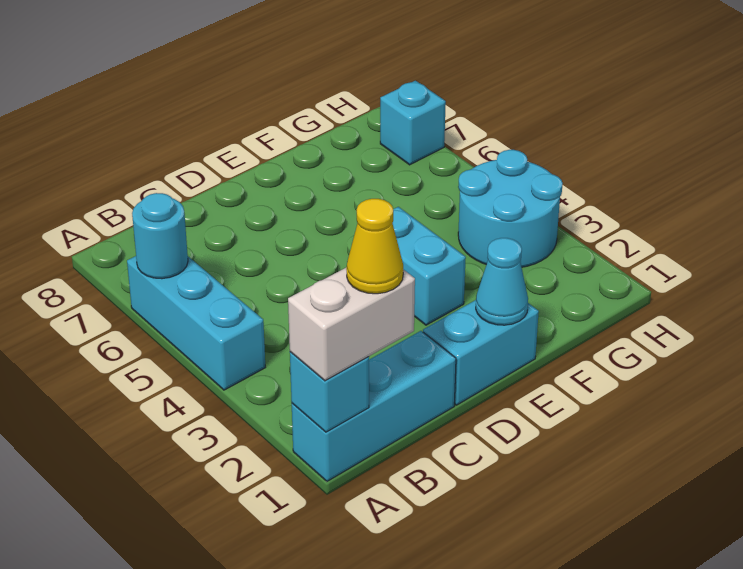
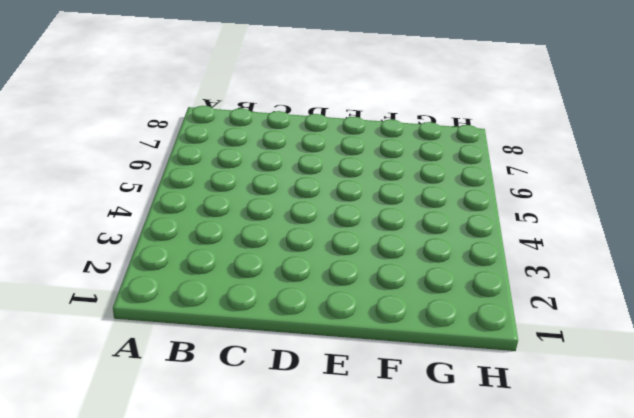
none -> cyan brick A1:C1 level 1
none -> cyan brick A4:A6 level 1

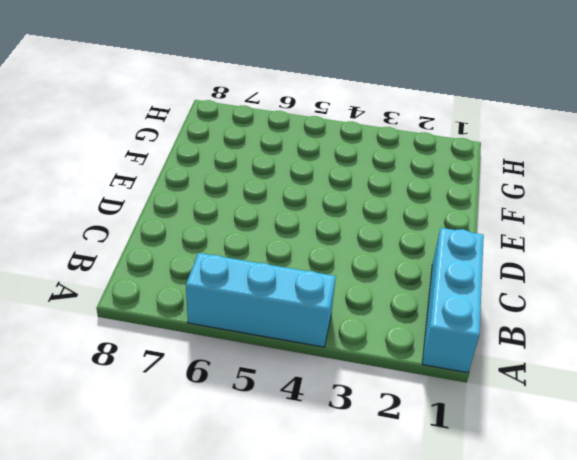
none -> cyan brick D1:E1 level 1
none -> cyan brick E3:E4 level 1

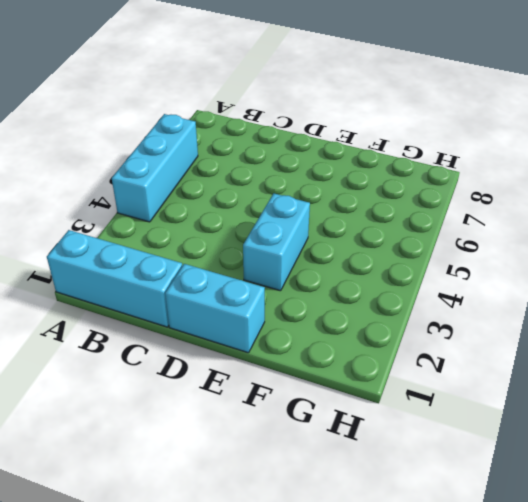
none -> cyan round brick G3:H4 level 1
none -> cyan brick H7 level 1

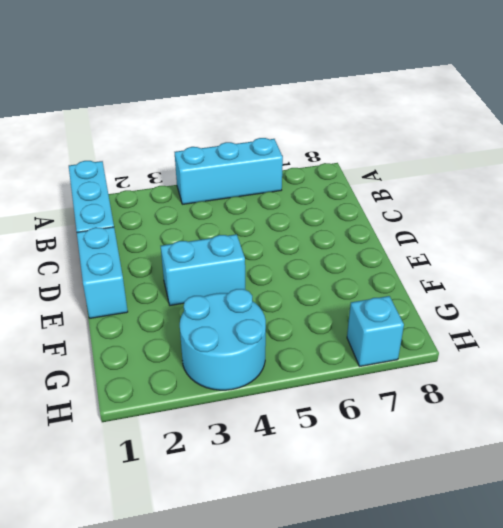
none -> cyan brick A1 level 2
none -> cyan round brick A6 level 2

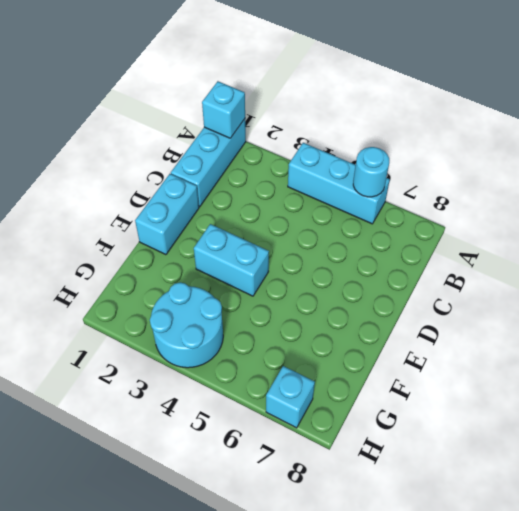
none -> cyan cone E1 level 2
none -> white brick A1:B1 level 3

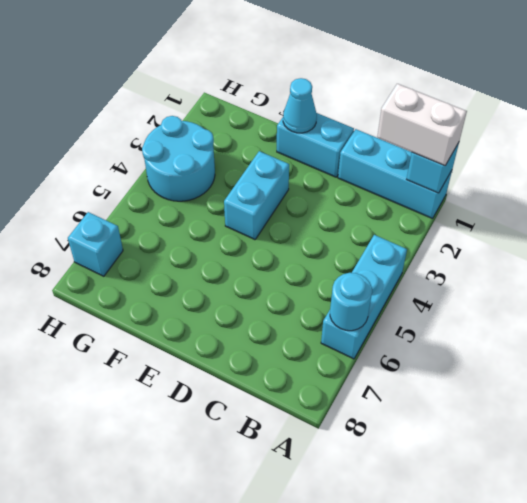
none -> yellow cone B1 level 4

